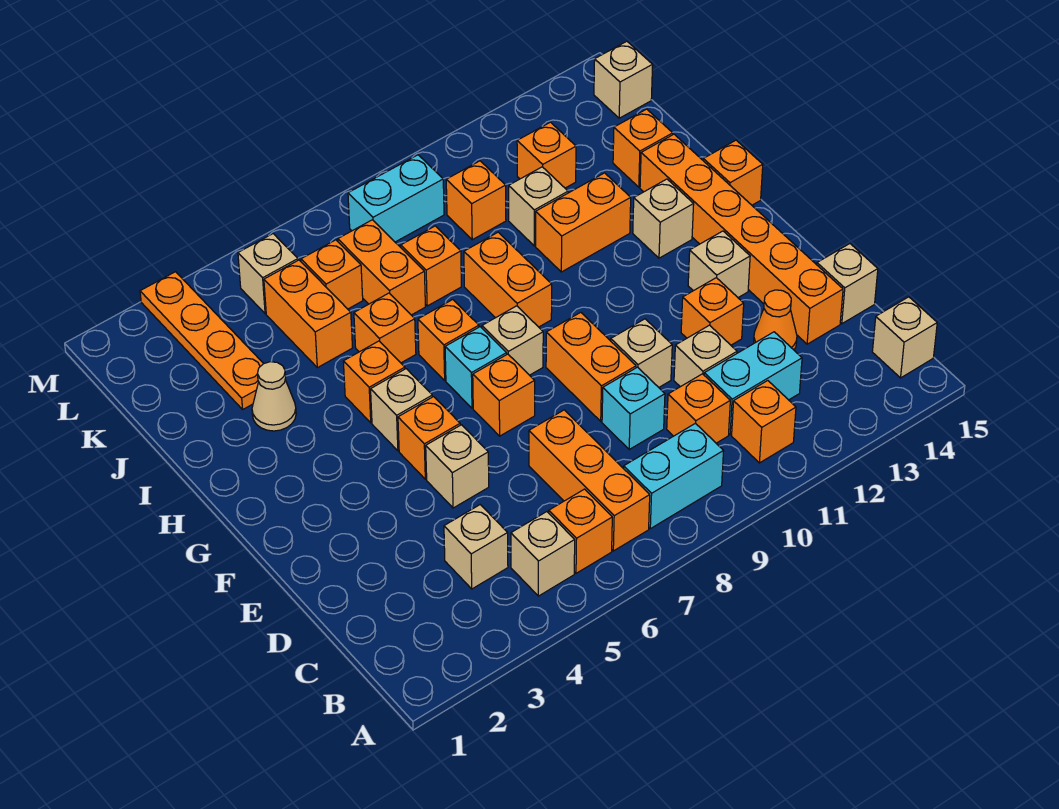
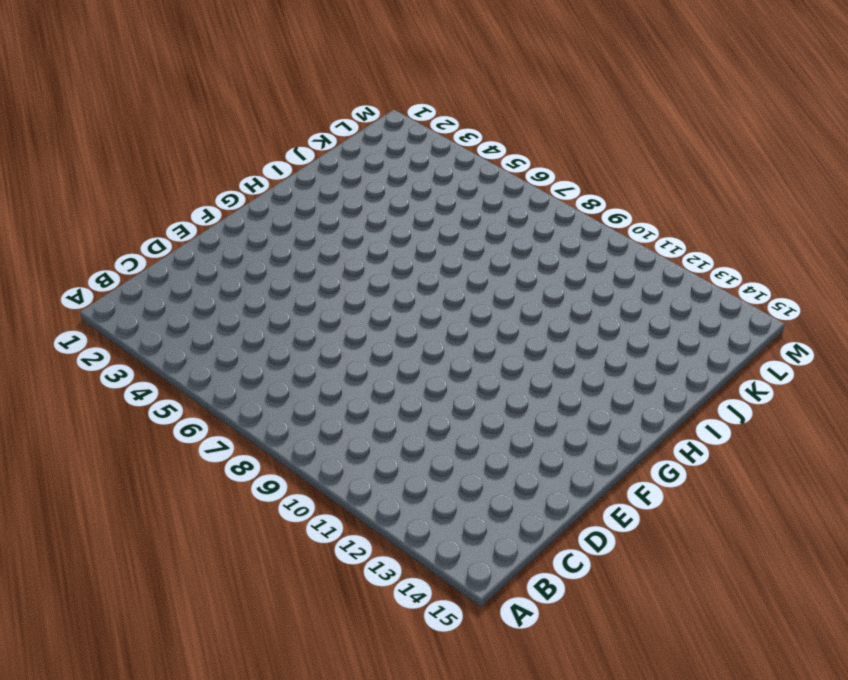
none -> tan brick B5 level 1
none -> orange brick B6 level 1
none -> orange brick B7:D7 level 1
none -> cyan brick B8:B9 level 1

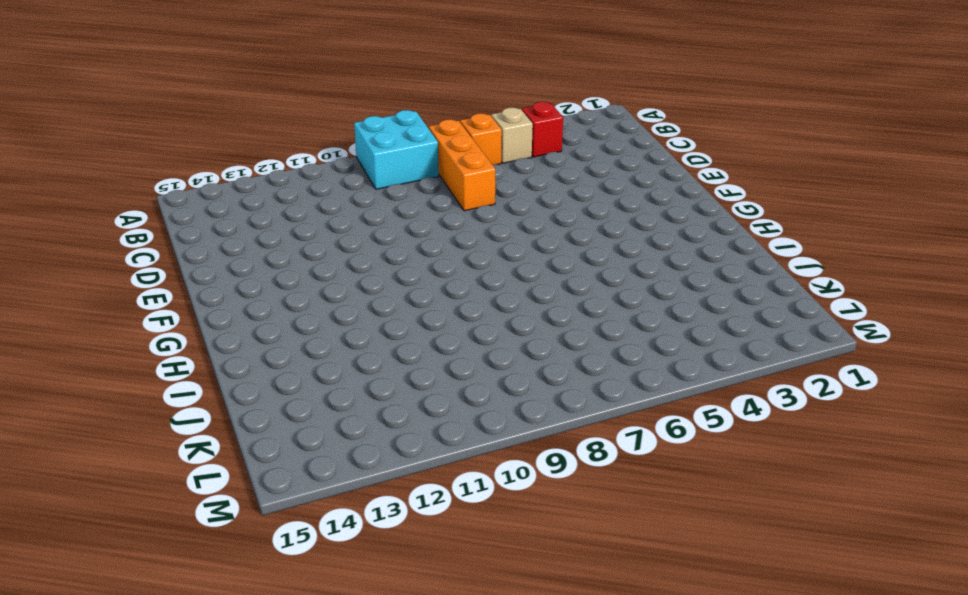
cyan brick A8:B9 level 1 -> cyan brick B8:B9 level 1
red brick B4 level 1 -> none
none -> orange brick B11 level 1
none -> tan brick B15 level 1
none -> tan brick C4 level 1
none -> orange brick C10 level 1

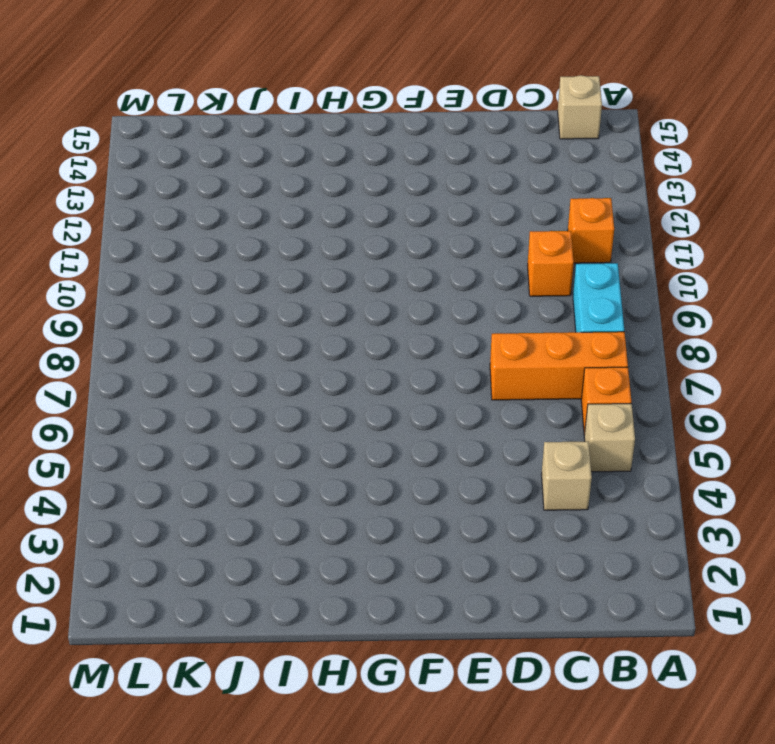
none -> cyan brick C11:C12 level 1
none -> cyan brick D9 level 1
none -> tan brick D11 level 1
none -> orange cone D13 level 1

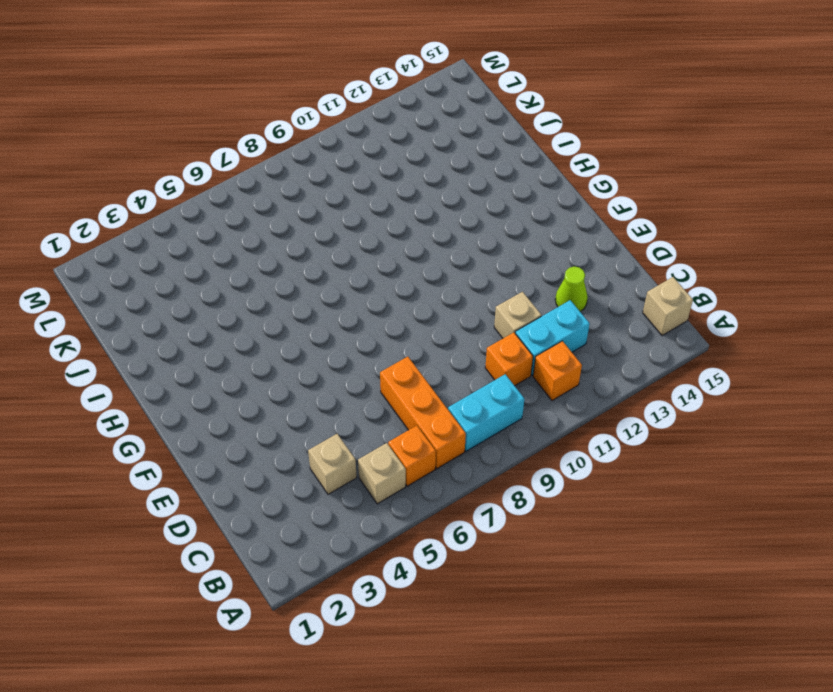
lime cone D13 level 1 -> orange cone D13 level 1
none -> cyan brick D9 level 1
none -> orange brick D14:I14 level 1
none -> tan brick D15 level 1
none -> tan brick E5 level 1

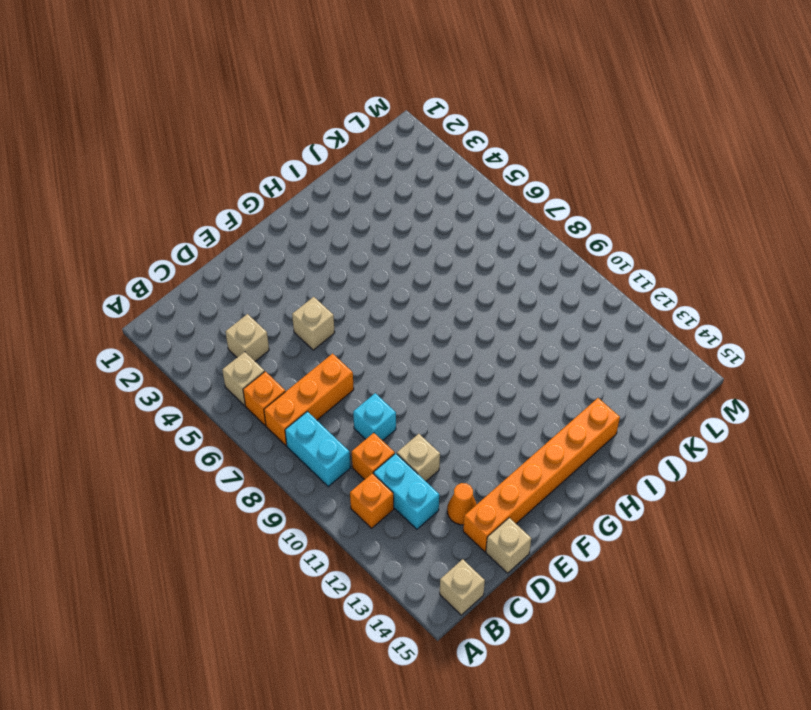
none -> orange brick E9:F9 level 1
none -> tan brick E10 level 1
none -> orange brick E12 level 1
none -> orange brick F5 level 1

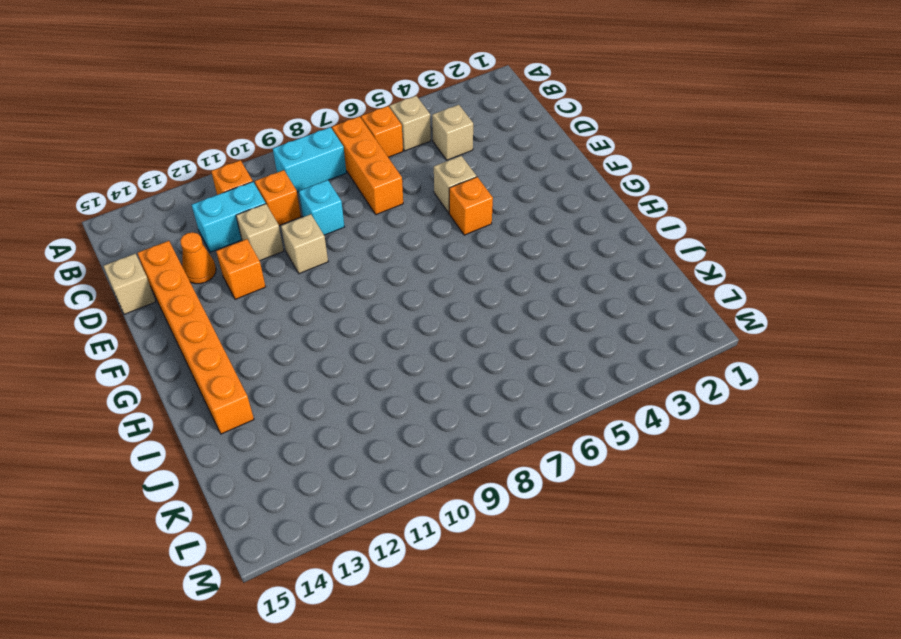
none -> tan brick B15 level 1
none -> orange brick E9:F9 level 1
none -> orange brick F7 level 1
none -> tan brick F13 level 1

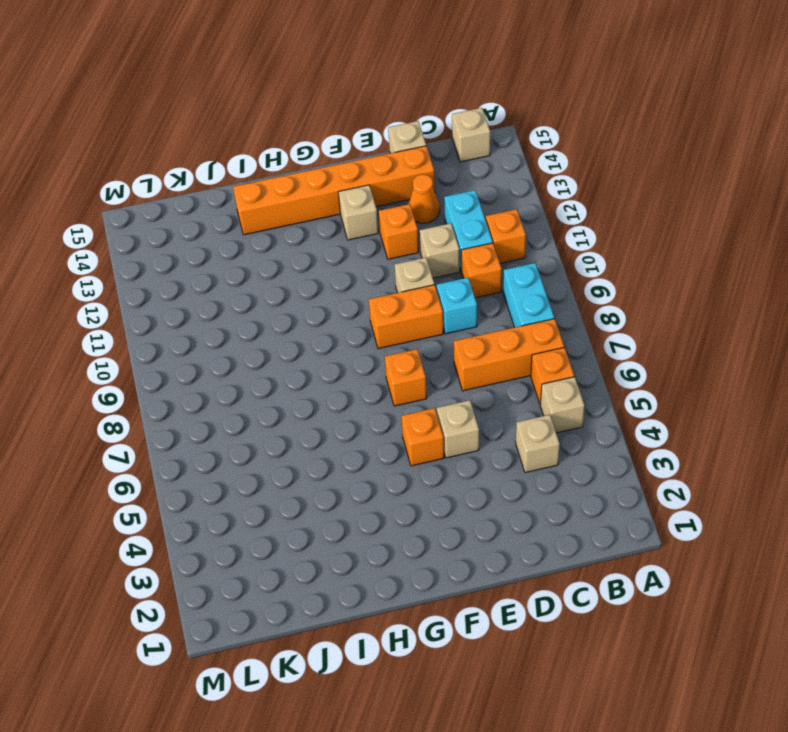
none -> tan brick G5 level 1
none -> cyan brick G7 level 1
none -> tan brick G8 level 1
none -> orange brick H5 level 1

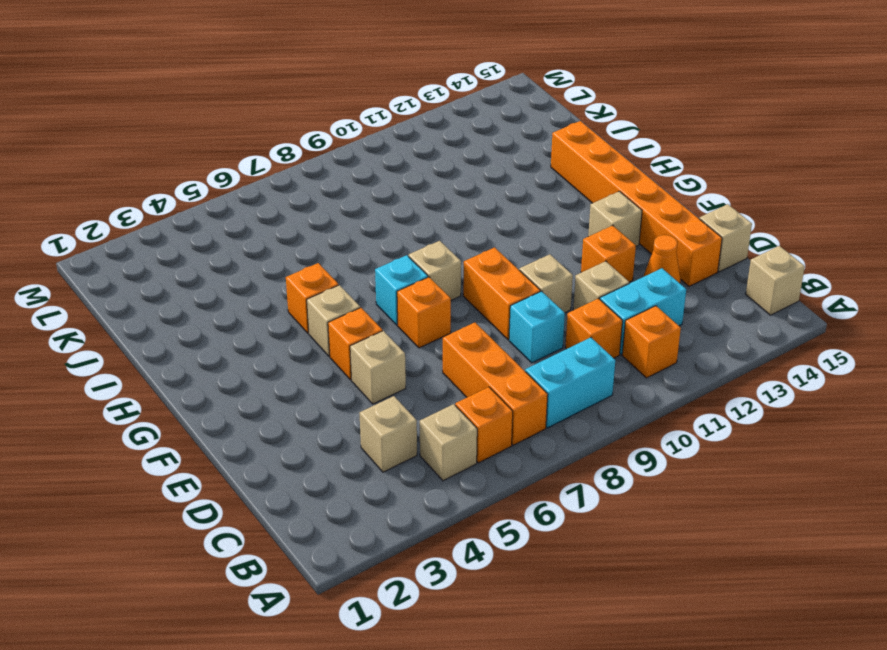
none -> orange brick H7 level 1
none -> orange brick H9:I9 level 1
none -> tan brick H13 level 1
none -> orange brick H15 level 1

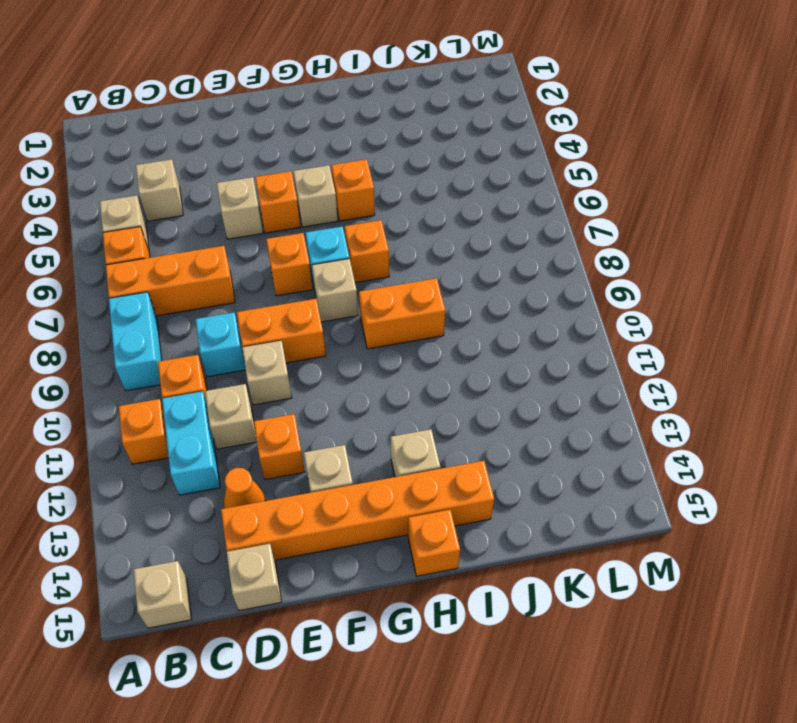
none -> tan cone I3 level 1
none -> orange brick I6 level 1
none -> orange brick I11:I12 level 1
none -> orange plate J3:M3 level 1

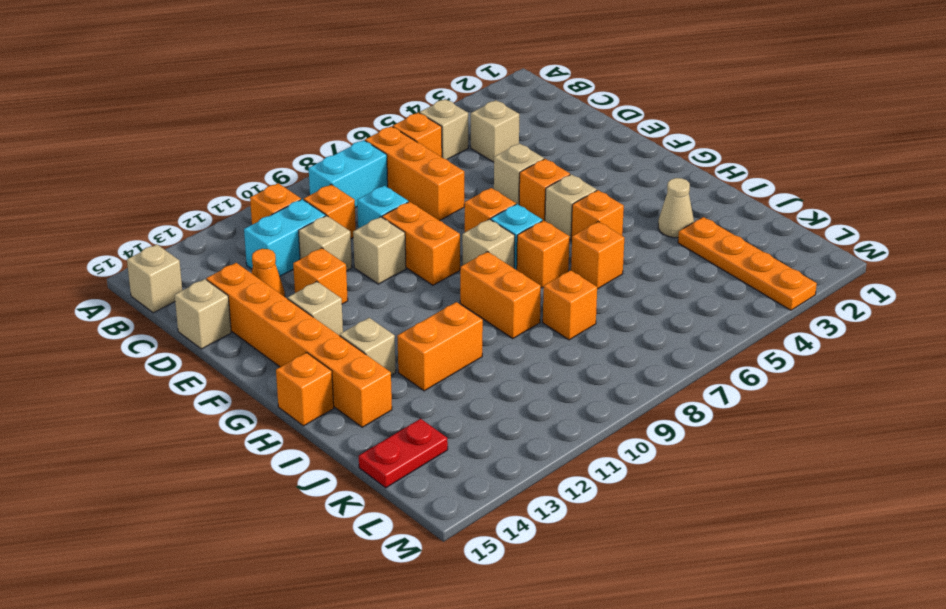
red plate K14:K15 level 1 -> none
none -> orange brick J5:K5 level 1
none -> orange brick J7:K7 level 1
none -> tan brick J11 level 1
none -> orange brick J14 level 1

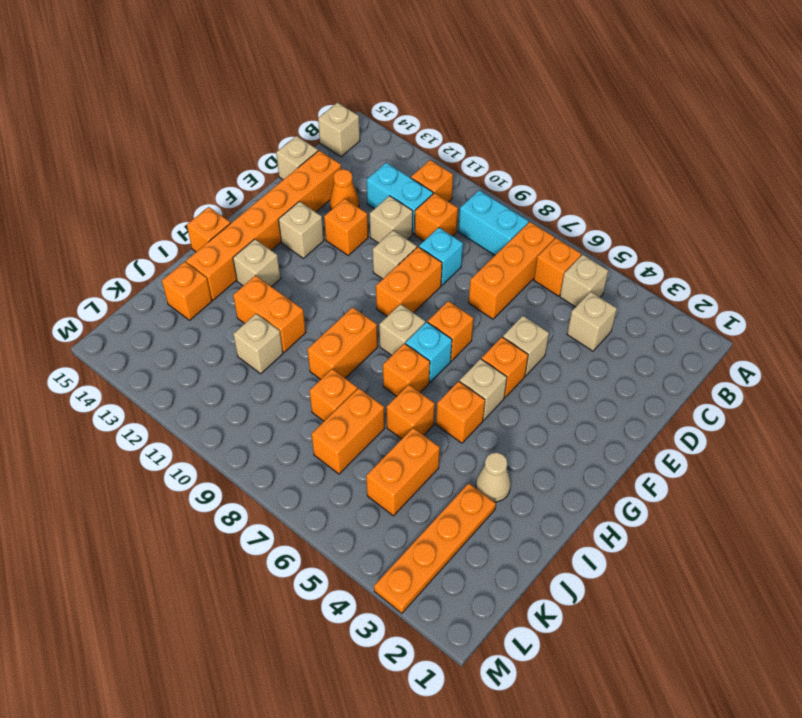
none -> orange brick K6 level 1
none -> orange brick K10 level 1
none -> orange brick K12 level 1
none -> tan brick L5 level 1

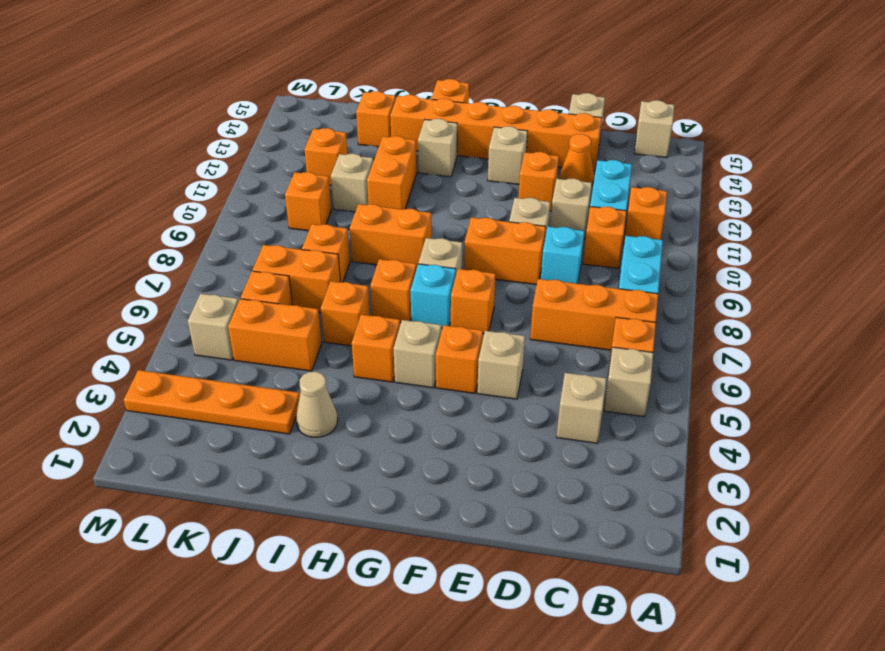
none -> cyan brick L8:L9 level 1
none -> tan brick L15 level 1

